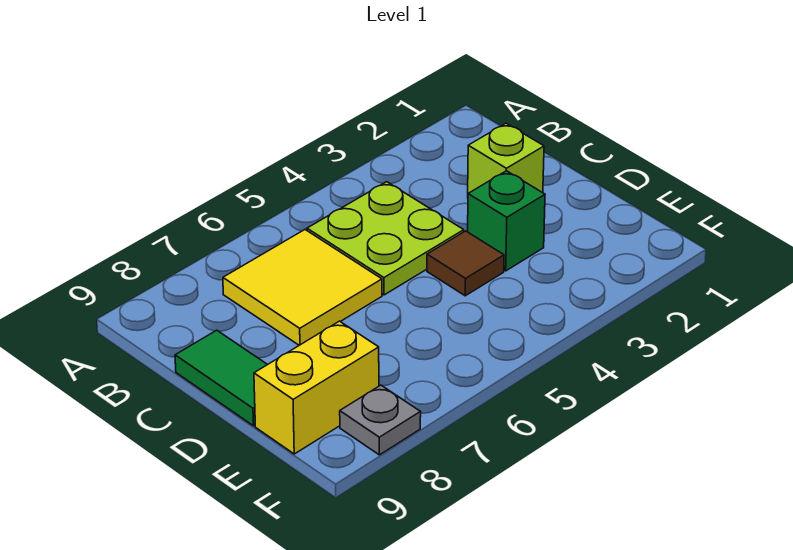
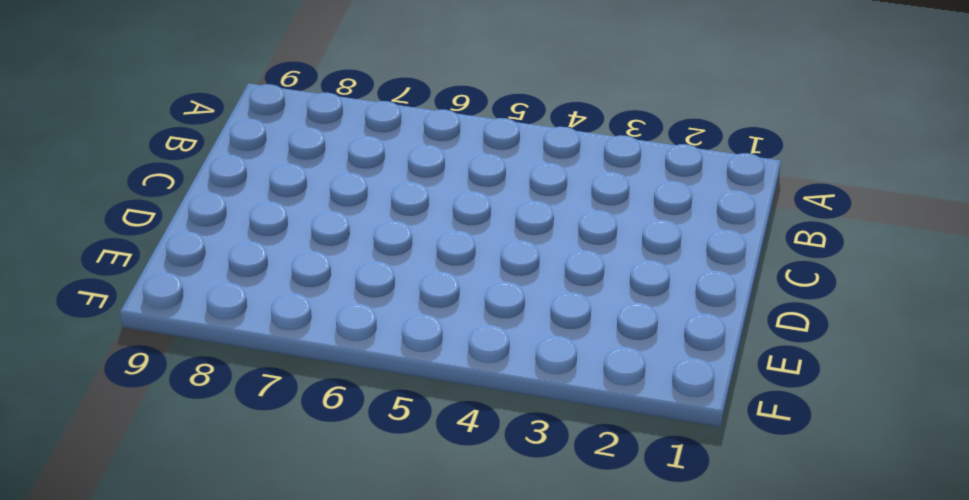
none -> lime plate B4:C5 level 1
none -> yellow tile B6:C7 level 1

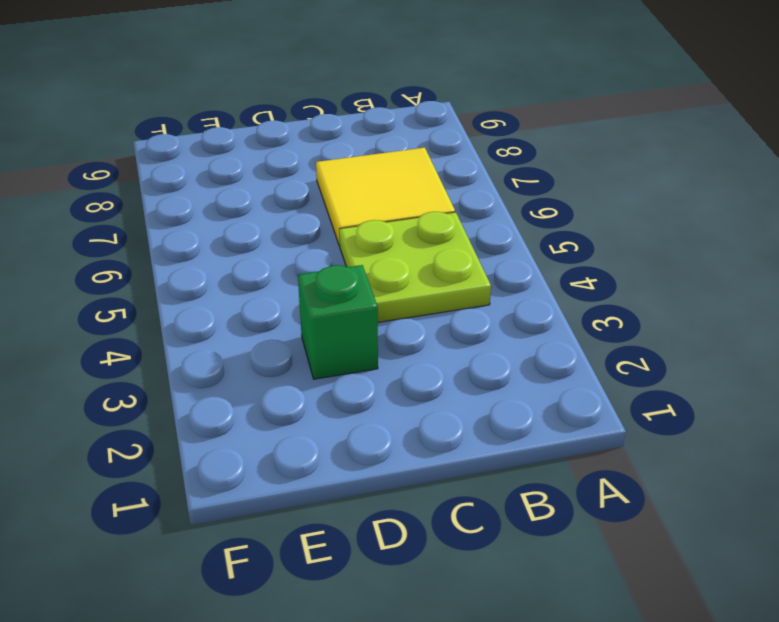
none -> lime brick C2 level 1
none -> green tile C9:D9 level 1

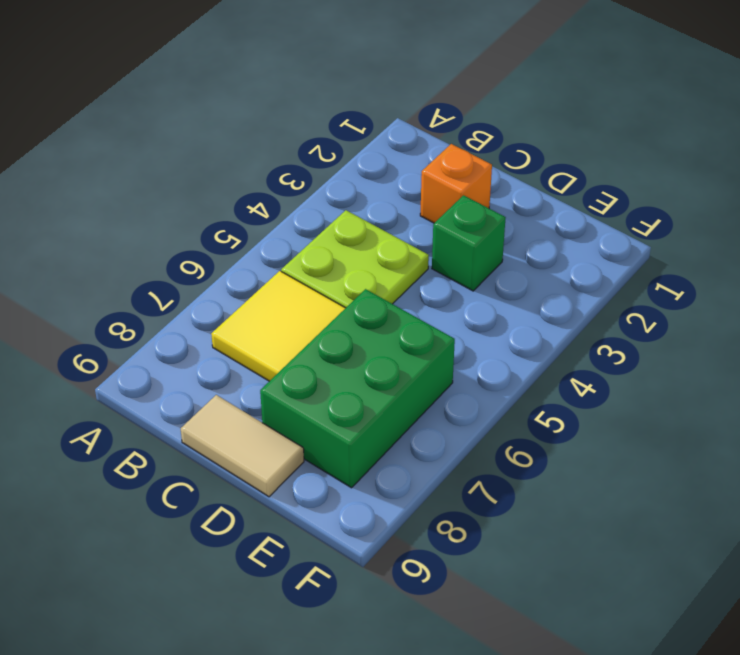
orange brick C2 level 1 -> lime brick C2 level 1
tan tile C9:D9 level 1 -> green tile C9:D9 level 1
green brick D6:E8 level 1 -> yellow brick E8:E9 level 1
none -> brown tile D4 level 1
none -> grey plate F8 level 1

